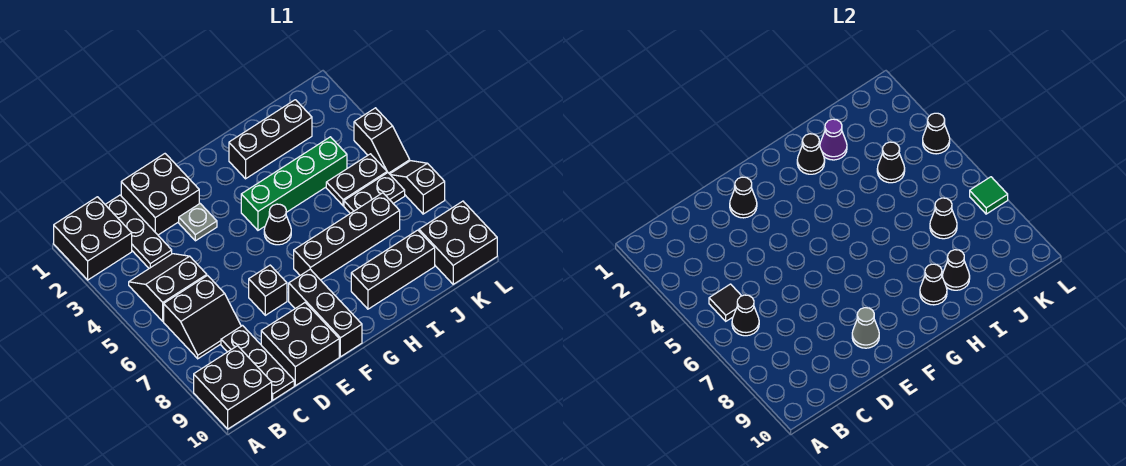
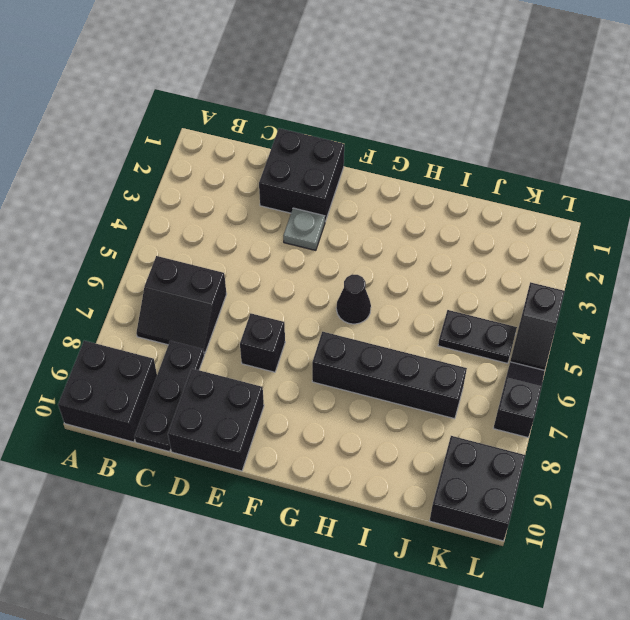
none -> black brick A1:B2 level 1
none -> black slope B4:C5 level 1 top 5
none -> black plate C1:C3 level 1
none -> black brick F8:F10 level 1

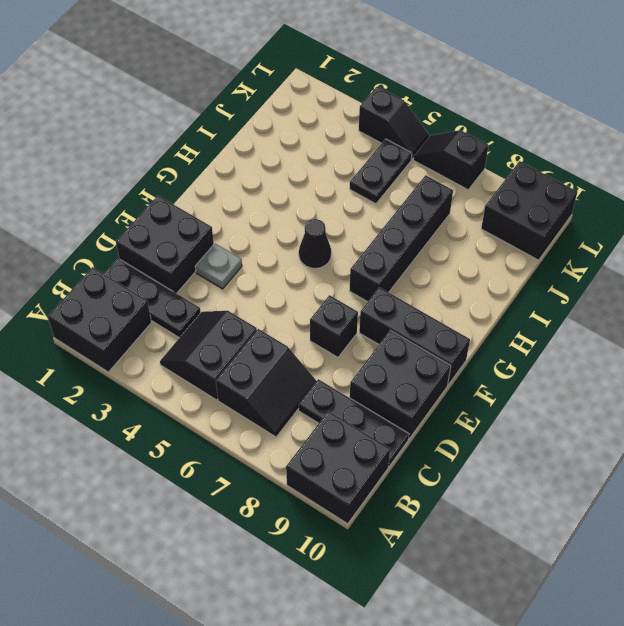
none -> green brick G4:J4 level 1
none -> black brick H2:J2 level 1
none -> black brick H9:J9 level 1
none -> black plate J6:K6 level 1

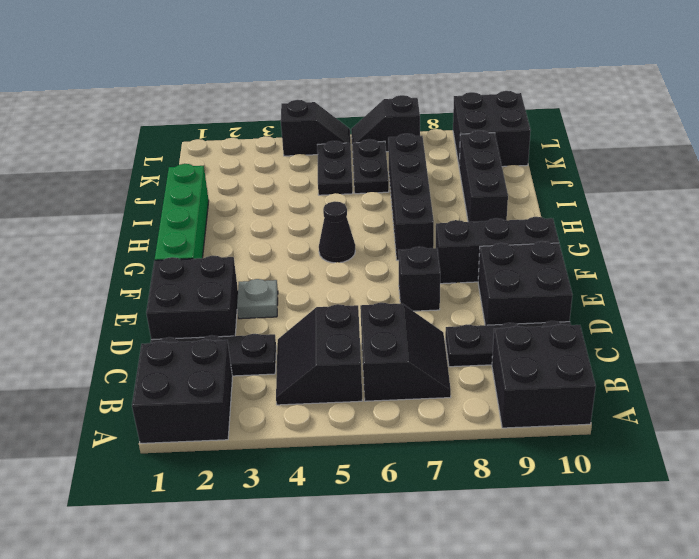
green brick F1:I1 level 1 -> green brick G4:J4 level 1
none -> black brick H2:J2 level 1
none -> black tile B5 level 2
none -> black cone B6 level 2
none -> black cone E2 level 2

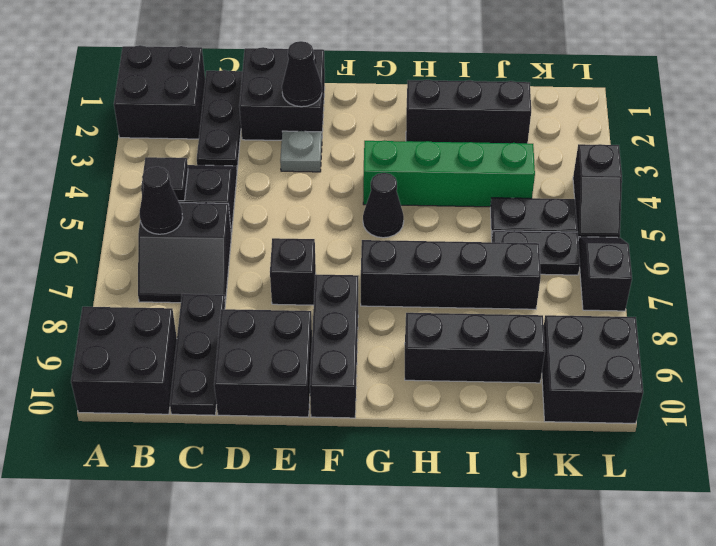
none -> grey cone E9 level 2
none -> black cone H2 level 2
none -> black cone H9 level 2
none -> purple cone I2 level 2

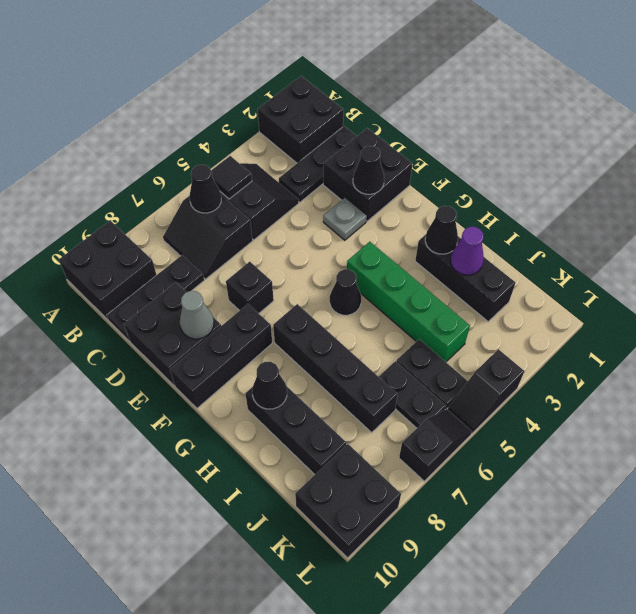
none -> black cone I9 level 2
none -> black cone J4 level 2
none -> black cone J7 level 2
none -> black cone L4 level 2

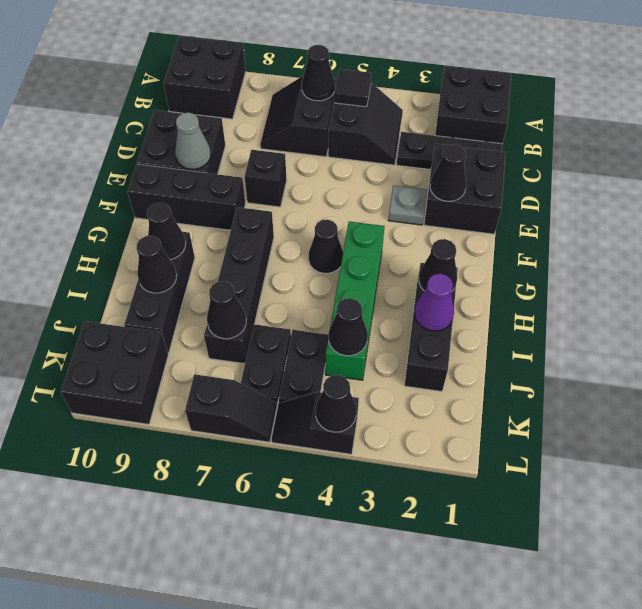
none -> black plate C8:C10 level 1
none -> green tile L7 level 2

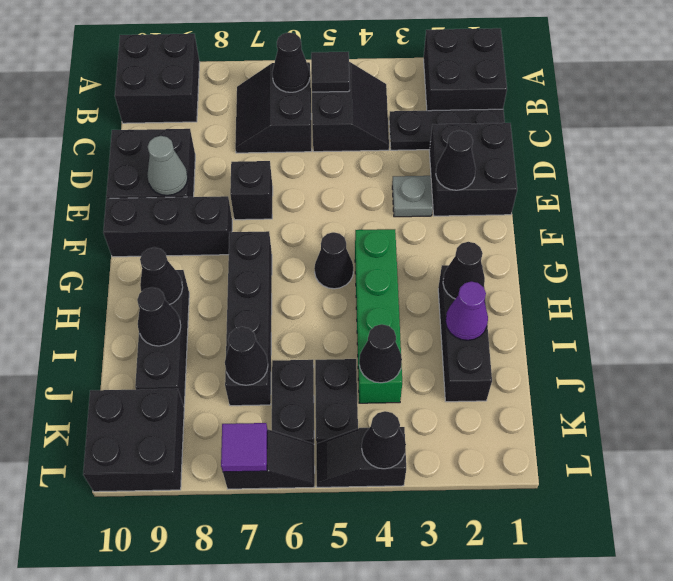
purple tile L7 level 2 -> green tile L7 level 2
none -> black plate C8:C10 level 1

